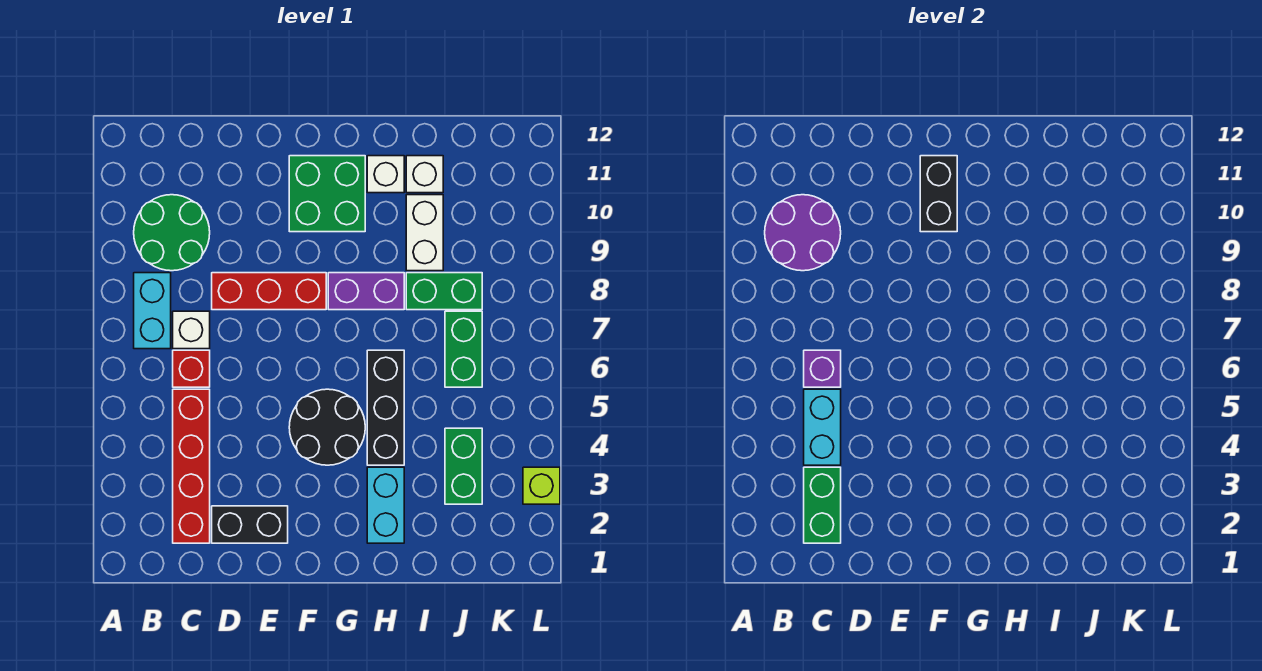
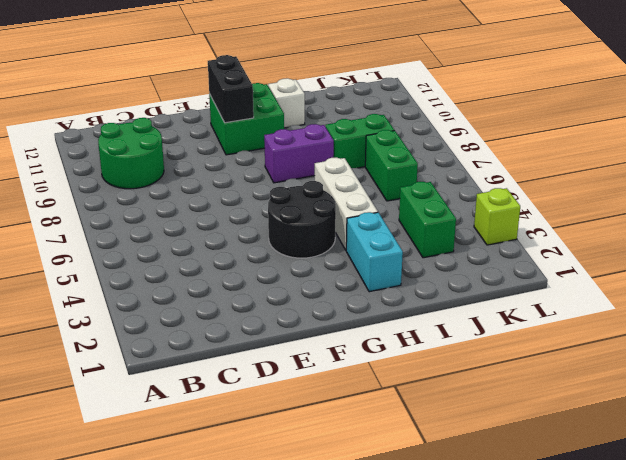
white brick H4:H6 level 1 -> black brick H4:H6 level 1
none -> cyan brick B7:B8 level 1
none -> red brick C2:C5 level 1
none -> red brick C6 level 1

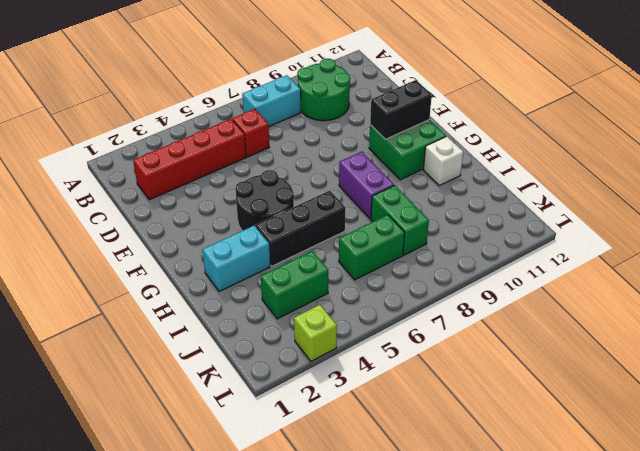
none -> white brick C7 level 1
none -> black brick D2:E2 level 1
none -> red brick D8:F8 level 1

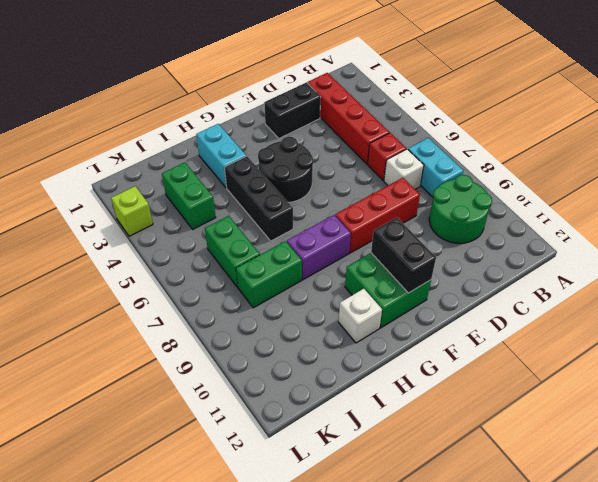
none -> white brick I9:I10 level 1
none -> white brick I11 level 1
none -> purple round brick B9:C10 level 2

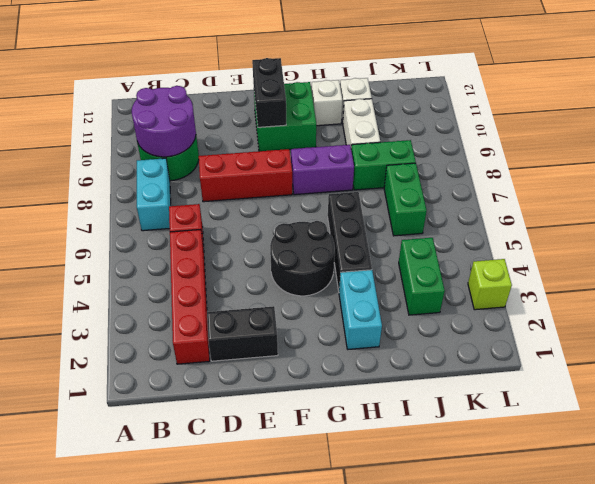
none -> white brick C7 level 1
none -> green brick C2:C3 level 2
none -> cyan brick C4:C5 level 2

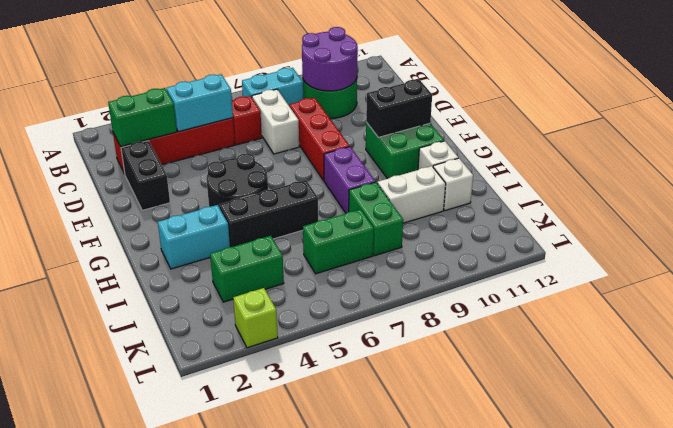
white brick C7:D7 level 1 -> white brick C7 level 1
none -> purple brick C6 level 2

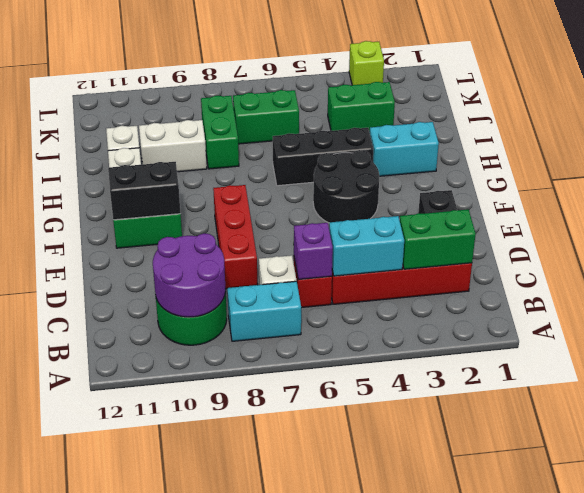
none -> purple brick G8:H8 level 1

